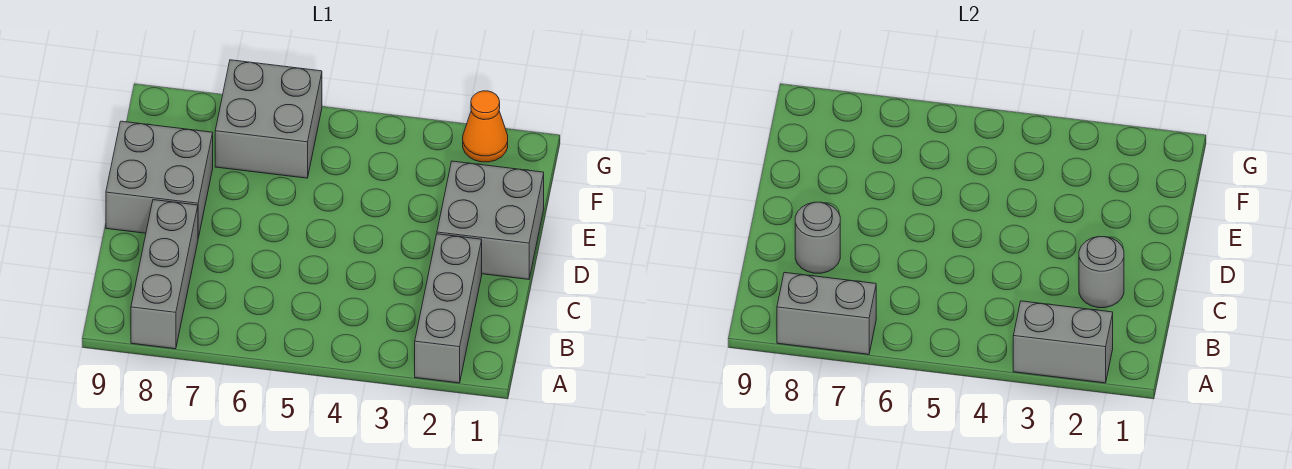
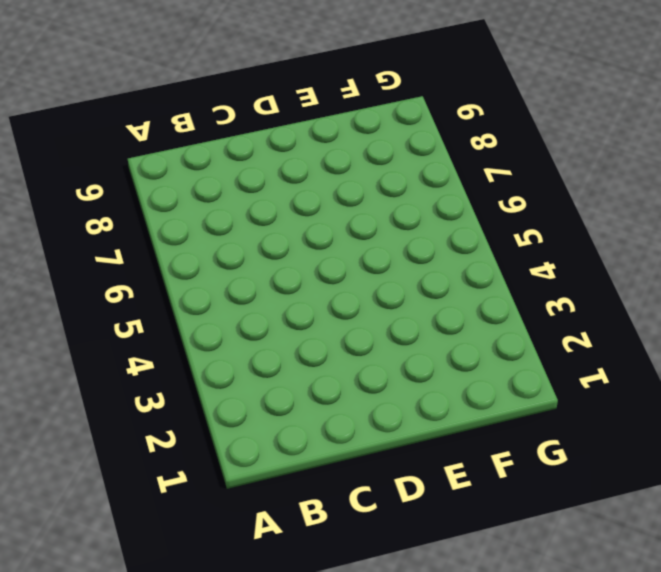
none -> grey brick A2:C2 level 1
none -> grey brick A8:C8 level 1

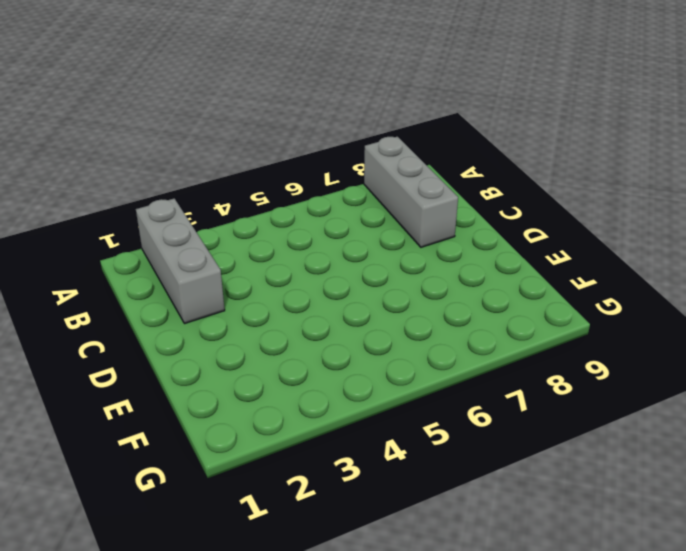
none -> grey brick D1:E2 level 1
none -> grey brick D8:E9 level 1

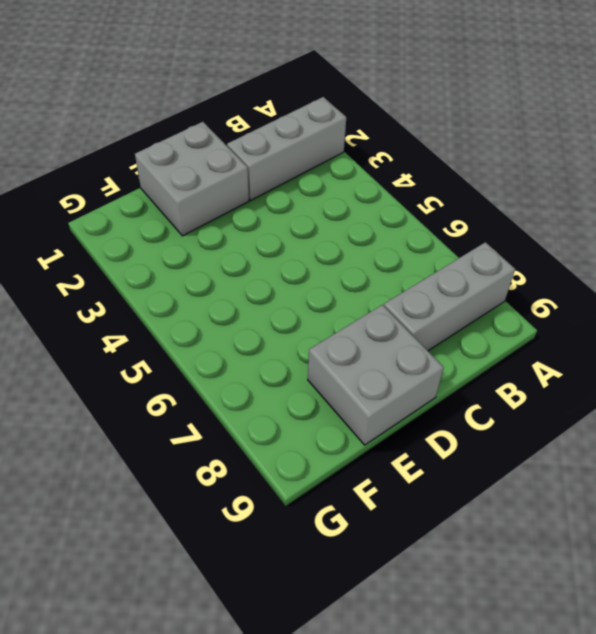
none -> grey brick F6:G7 level 1
none -> orange cone G2 level 1

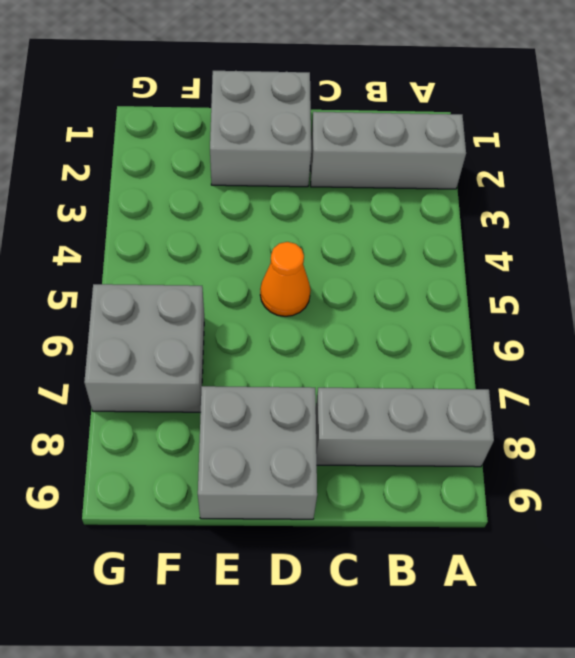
orange cone D5 level 1 -> orange cone G2 level 1
none -> grey brick A2:A3 level 2
none -> grey brick A7:A8 level 2

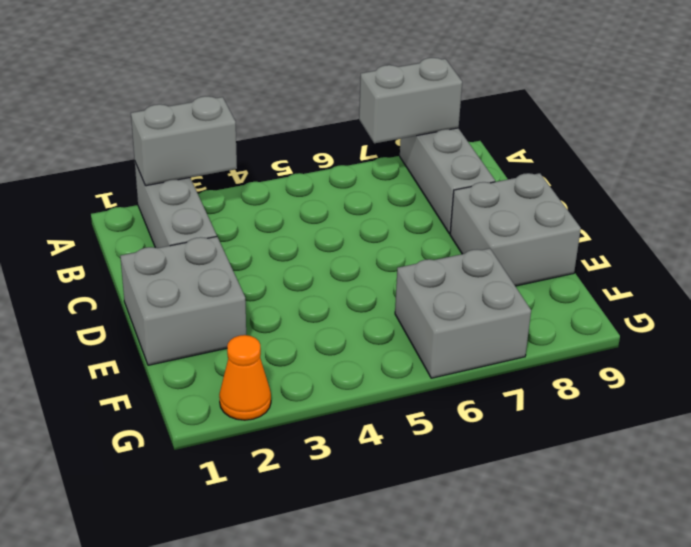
none -> grey round brick C2 level 2
none -> grey round brick C8 level 2

